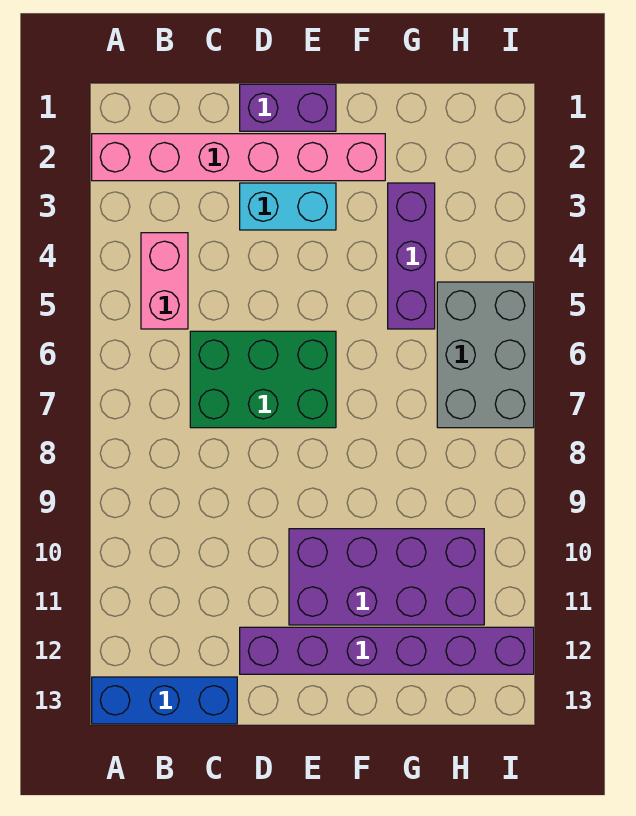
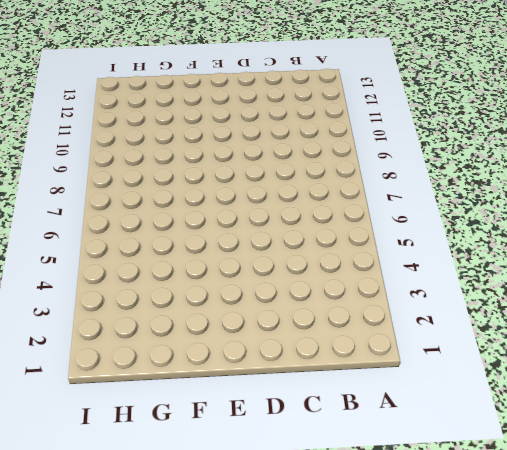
none -> pink brick A2:F2 level 1
none -> blue brick A13:C13 level 1

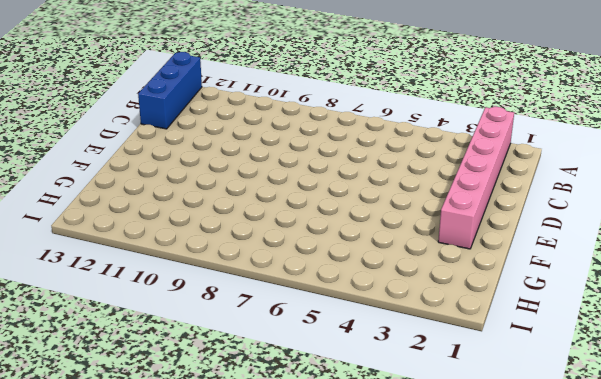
none -> pink brick B4:B5 level 1
none -> green brick C6:E7 level 1

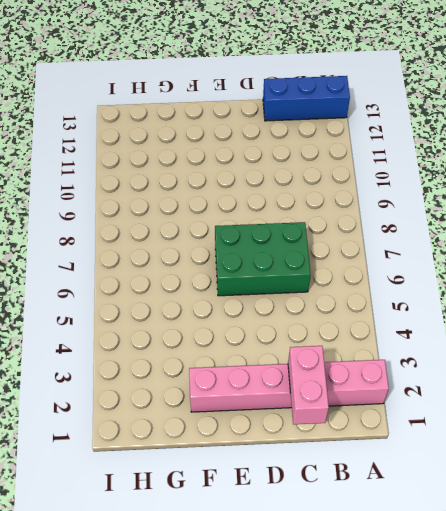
pink brick C1:C2 level 2 -> pink brick B4:B5 level 1
none -> purple brick D1:E1 level 1
none -> cyan brick D3:E3 level 1

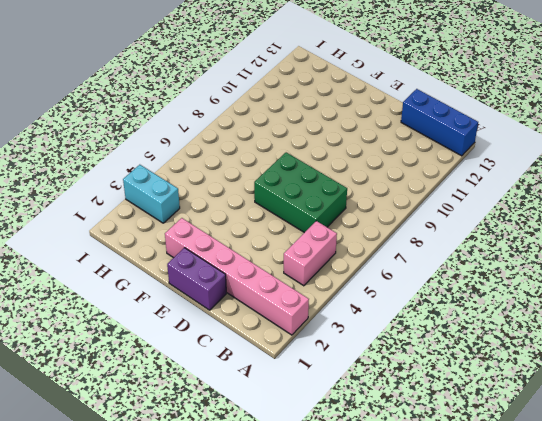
cyan brick H3:I3 level 1 -> cyan brick D3:E3 level 1
none -> purple brick D12:I12 level 1
none -> purple brick E10:H11 level 1

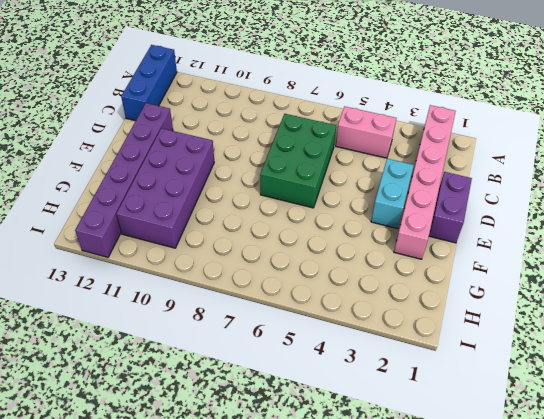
none -> purple brick G3:G5 level 1
none -> grey brick H5:I7 level 1

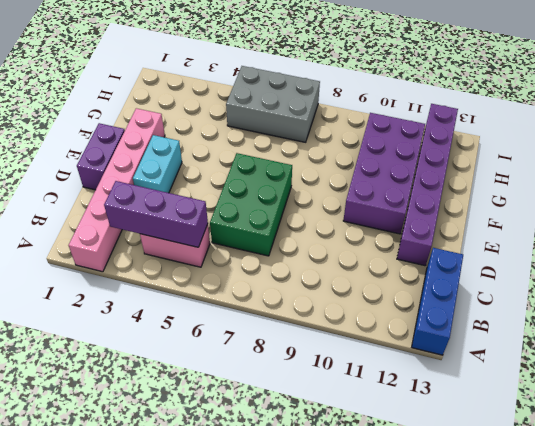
purple brick B3:B5 level 2 -> purple brick G3:G5 level 1

